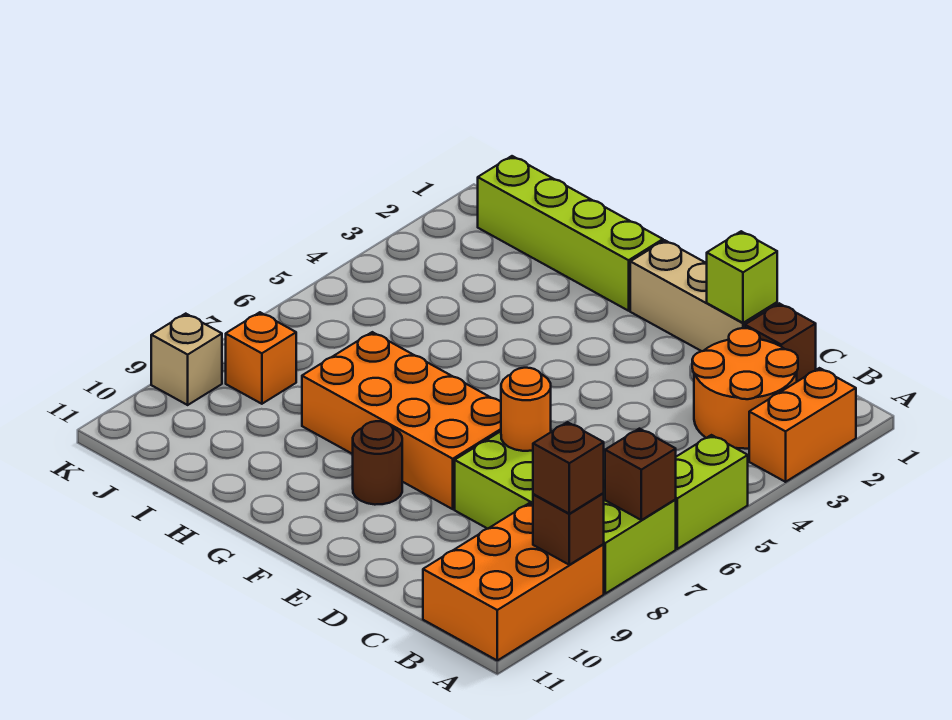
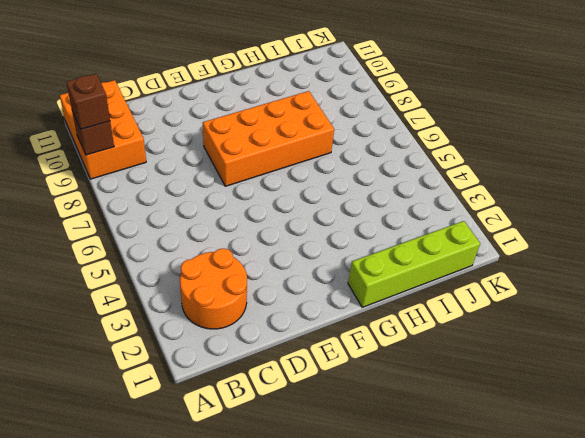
none -> orange brick A2:A3 level 1
none -> lime brick A5:A6 level 1
none -> lime brick A7:D8 level 1

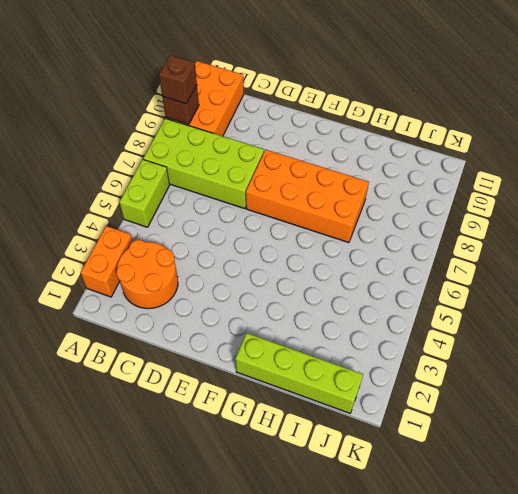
none -> brown brick C1 level 1
none -> tan brick D1:F1 level 1
none -> brown round brick F9 level 1

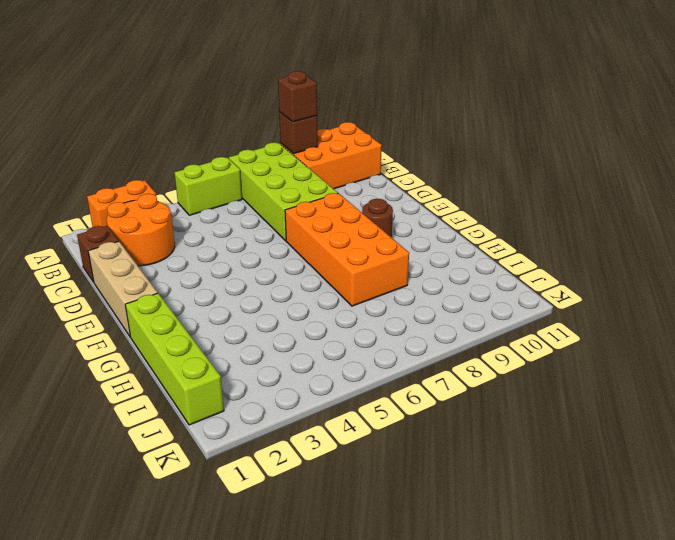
none -> orange brick J8 level 1
none -> tan brick K9 level 1
none -> brown brick A7 level 2

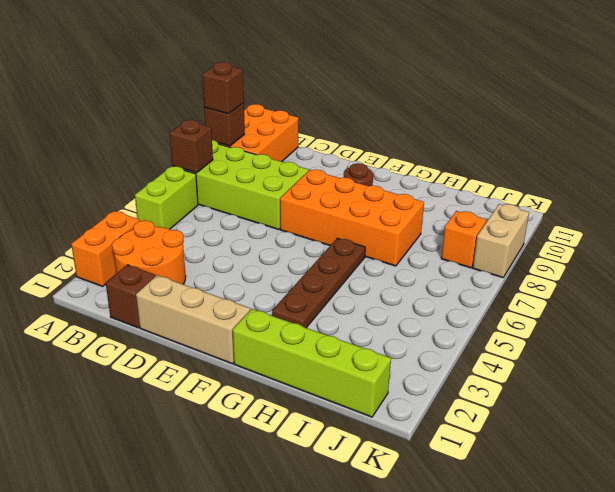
brown plate G3:G6 level 1 -> none
tan brick K8:K9 level 1 -> tan brick K9 level 1
none -> lime brick D1 level 2
none -> orange round brick D7 level 2

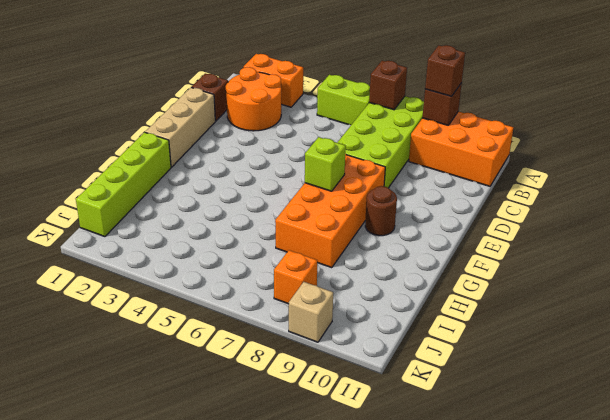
lime brick F7 level 2 -> lime brick D1 level 2
none -> orange round brick D7 level 2

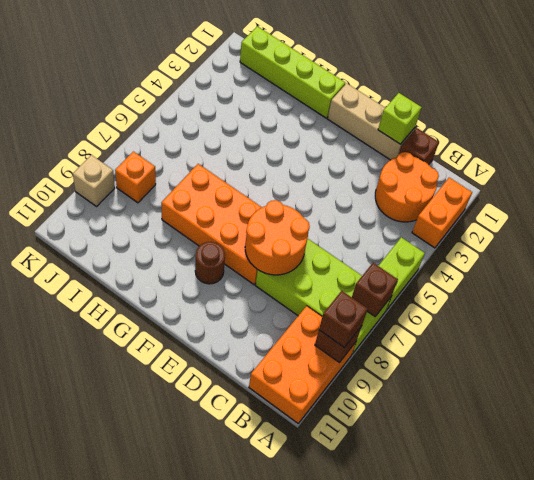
orange round brick D7:E8 level 2 -> orange round brick D7 level 2

